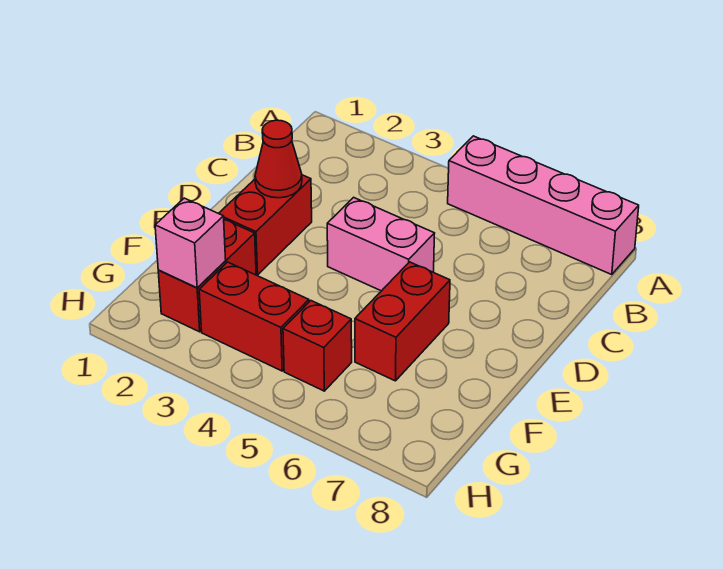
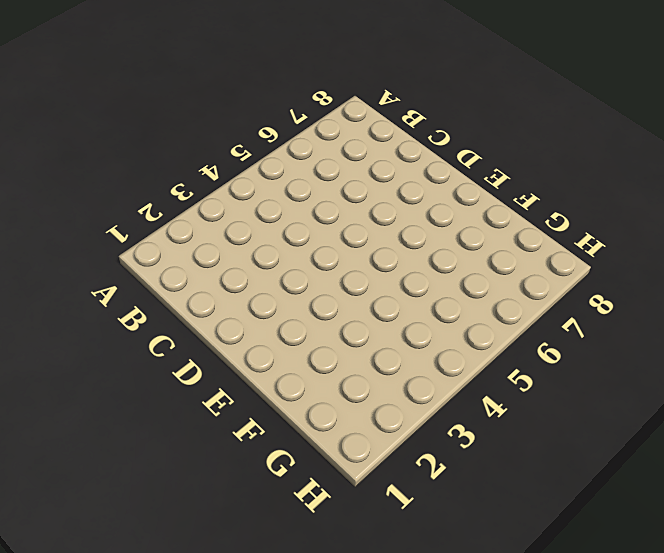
none -> pink brick A5:A8 level 1
none -> red brick D2:E2 level 1

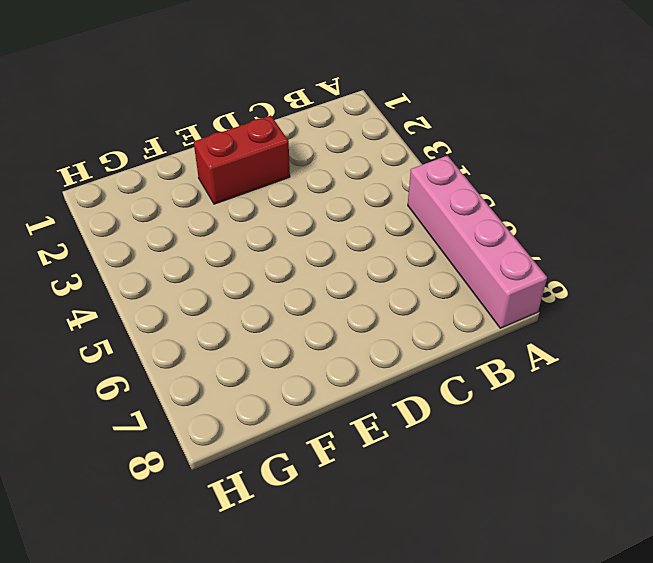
none -> pink brick D4:D5 level 1
none -> red brick E6:F6 level 1

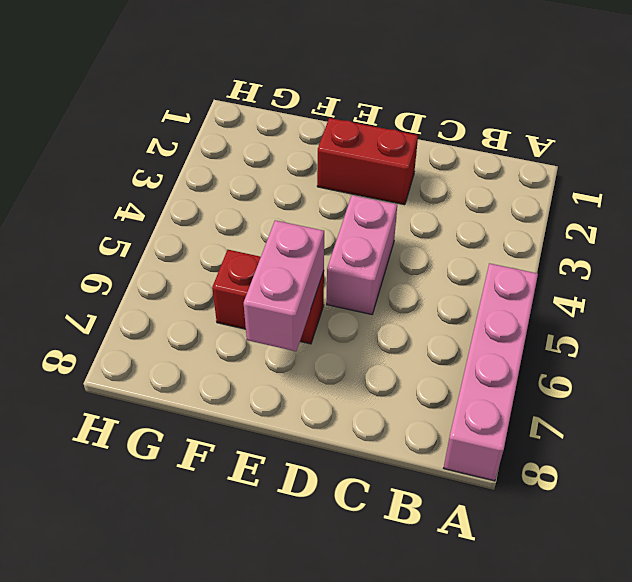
pink brick E6:E7 level 2 -> none
none -> red brick F2:G2 level 1
none -> red brick G3:G4 level 1

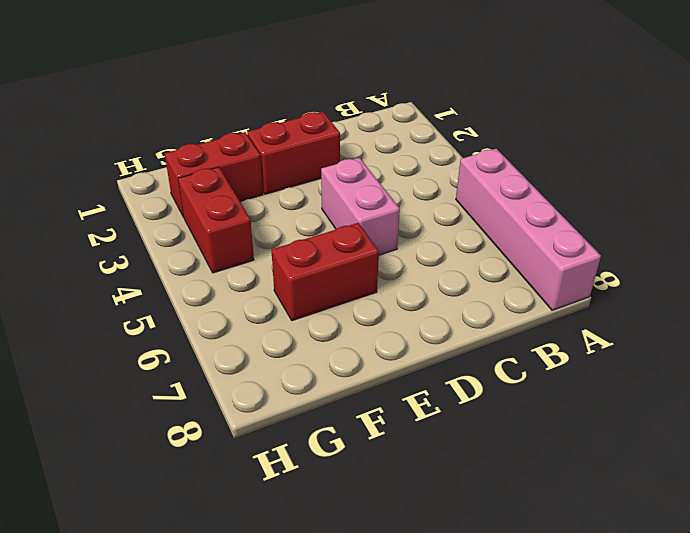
none -> red brick G5 level 1
none -> red cone D2 level 2

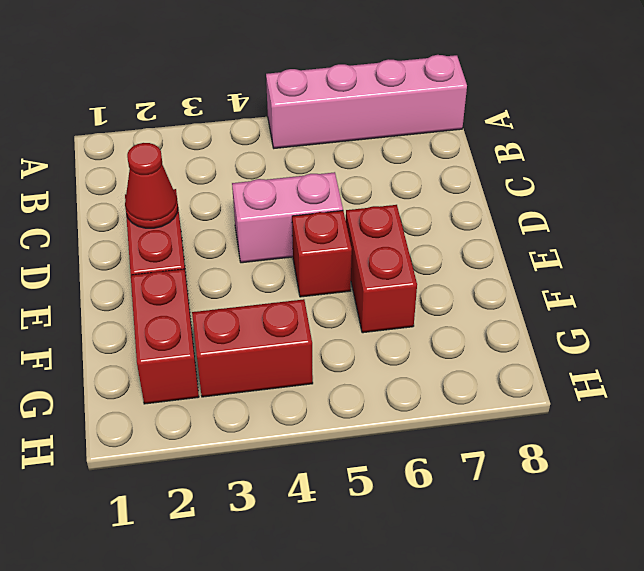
red brick E5 level 1 -> red brick G5 level 1
none -> pink brick G2 level 2

